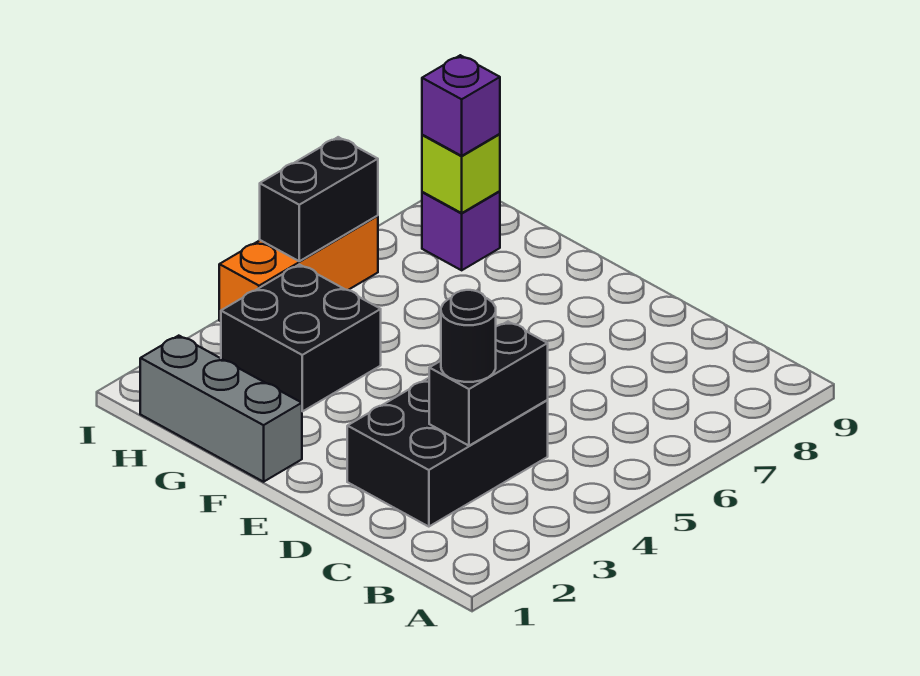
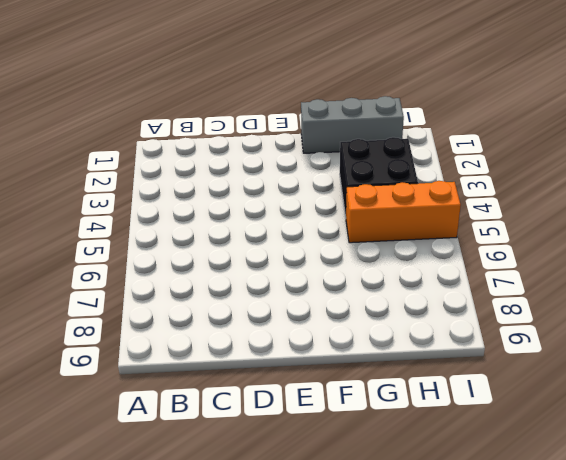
orange brick G5:I5 level 1 -> orange brick I4:I6 level 1
none -> black brick C2:D4 level 1
none -> purple brick H8 level 1

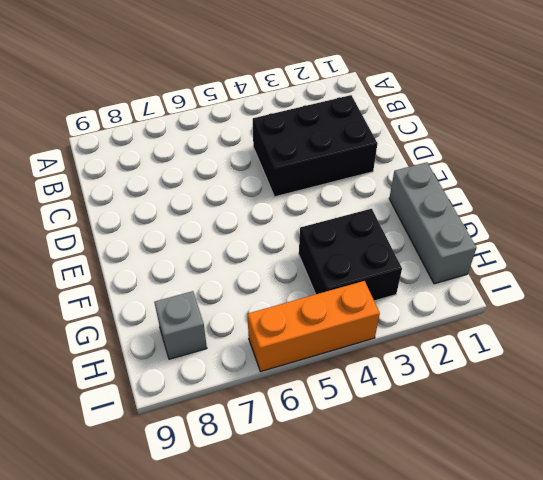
grey brick H8 level 1 -> purple brick H8 level 1
none -> black brick C3:C4 level 2
none -> lime brick H8 level 2

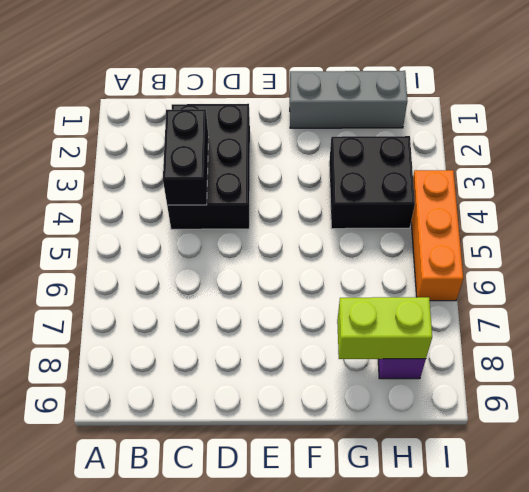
lime brick G8:H8 level 2 -> lime brick H8 level 2
none -> black brick I5:I6 level 2
none -> black round brick C3 level 3

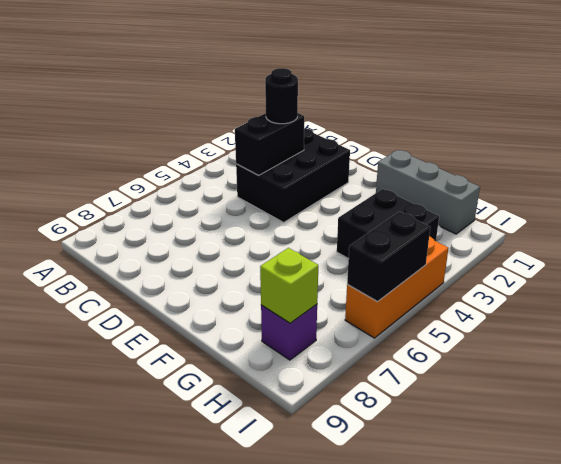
none -> purple brick H8 level 3

